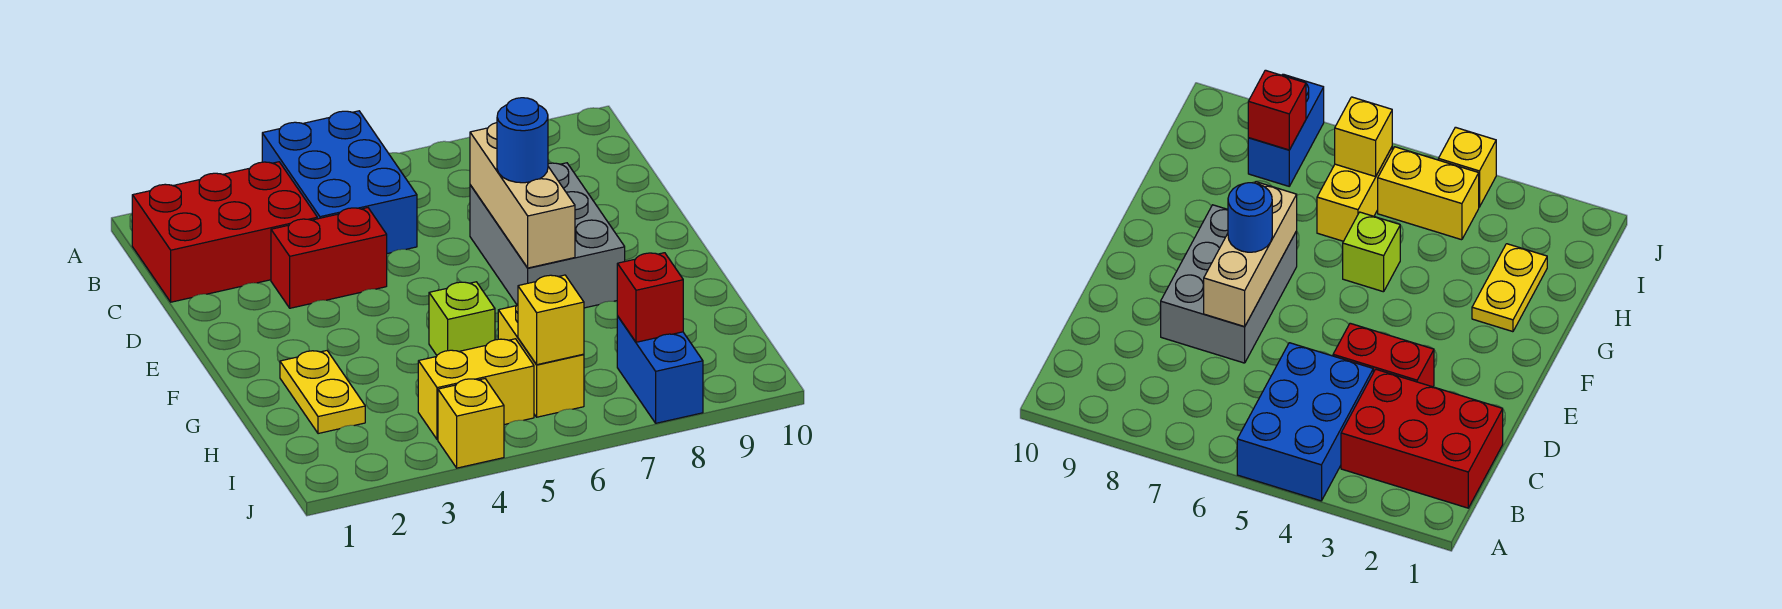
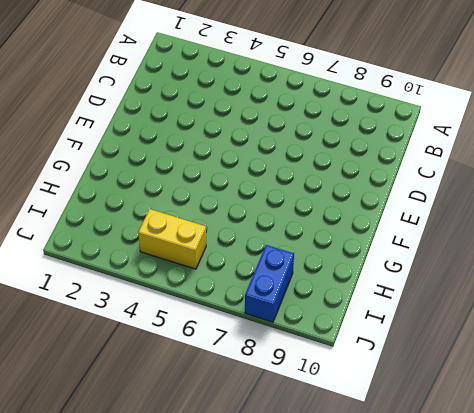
none -> blue brick A4:C5 level 1
none -> red brick B1:C3 level 1
none -> red brick D3:D4 level 1

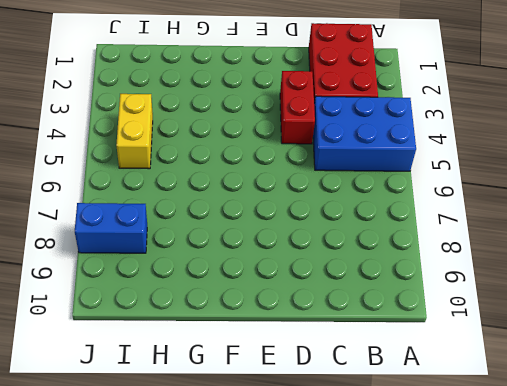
none -> grey brick D7:F8 level 1
none -> yellow plate G2:H2 level 1
none -> lime brick G5 level 1

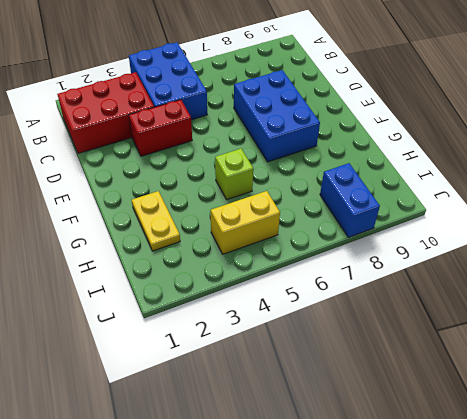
blue brick D7:F8 level 1 -> grey brick D7:F8 level 1
none -> yellow brick H6:I6 level 1
none -> yellow brick J4 level 1
none -> tan brick D7:F7 level 2

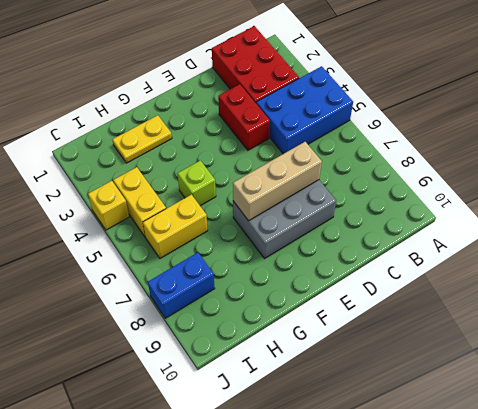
none -> yellow brick I6 level 2
none -> red brick I8 level 2
none -> blue round brick E7 level 3

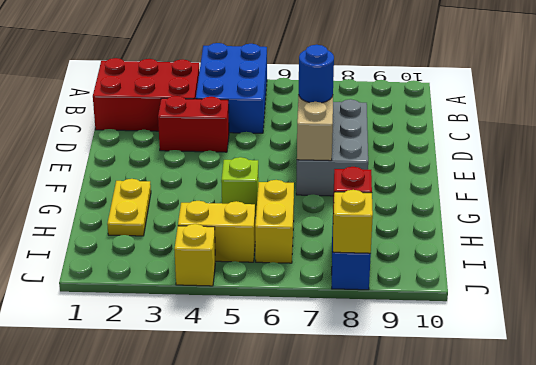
yellow brick J8 level 2 -> yellow brick I6 level 2

